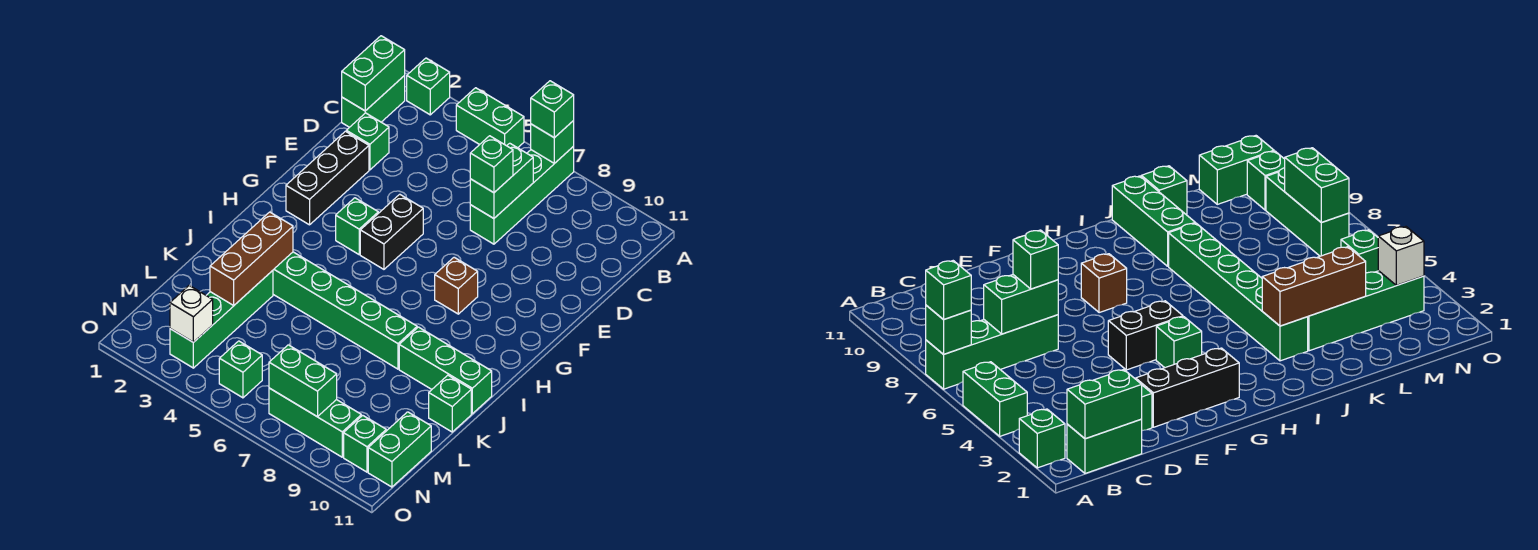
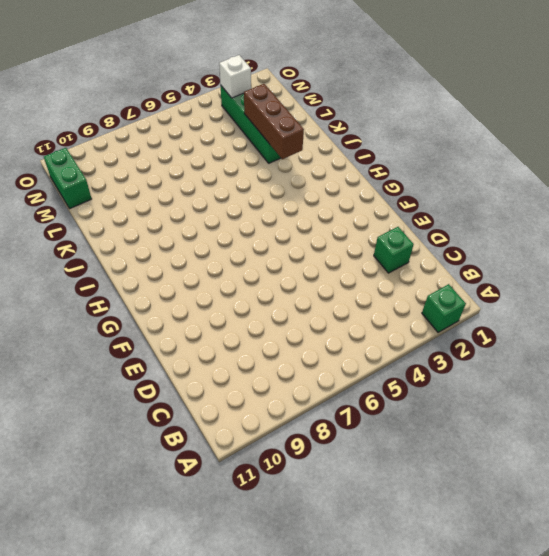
none -> green brick A4:A5 level 1
none -> green brick A7:D7 level 1
none -> green brick B1:C1 level 1

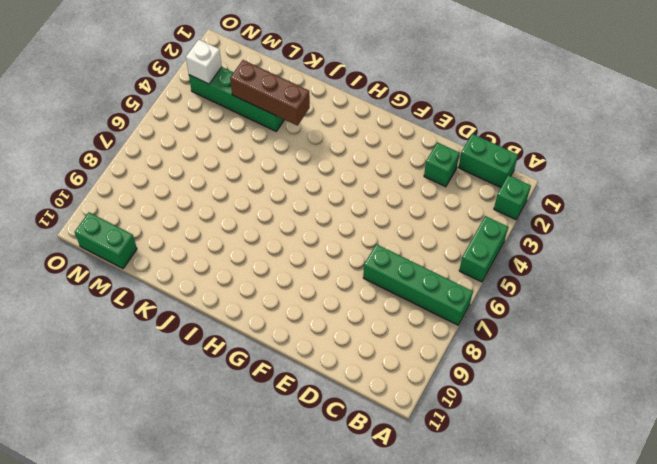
none -> black brick E2:G2 level 1
none -> black brick F5:G5 level 1
none -> green brick G4 level 1

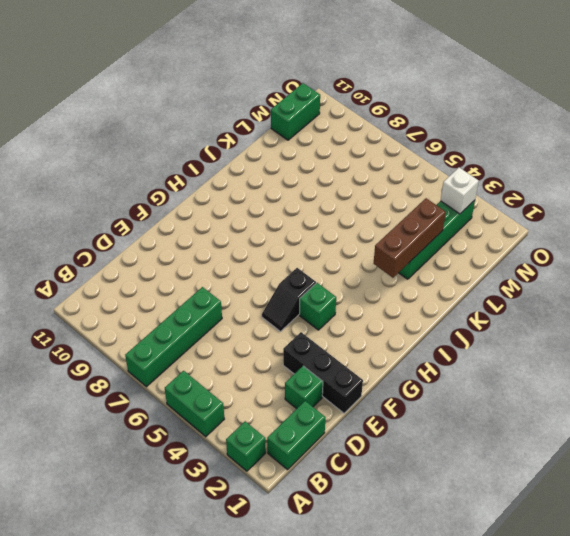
black brick E1:E3 level 1 -> black brick E2:G2 level 1
black slope F5:G5 level 1 top G -> black brick F5:G5 level 1
none -> brown brick G8 level 1
none -> green brick J3:J8 level 1
none -> green brick J9:J11 level 1

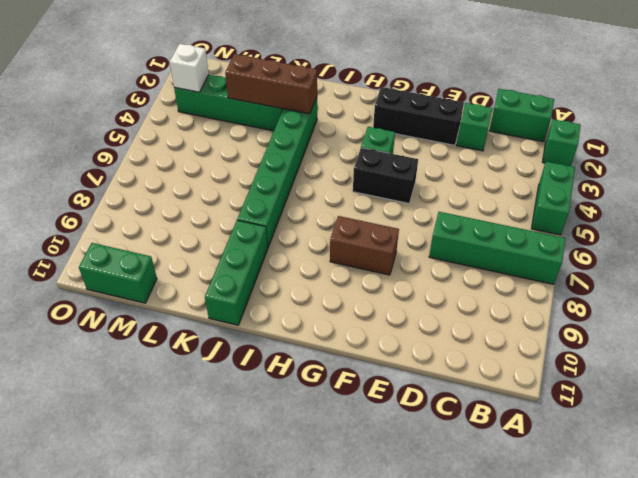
brown brick F8:G8 level 1 -> brown brick G8 level 1
none -> green brick K11 level 1
none -> green brick N5 level 1
none -> green brick N7:N9 level 1

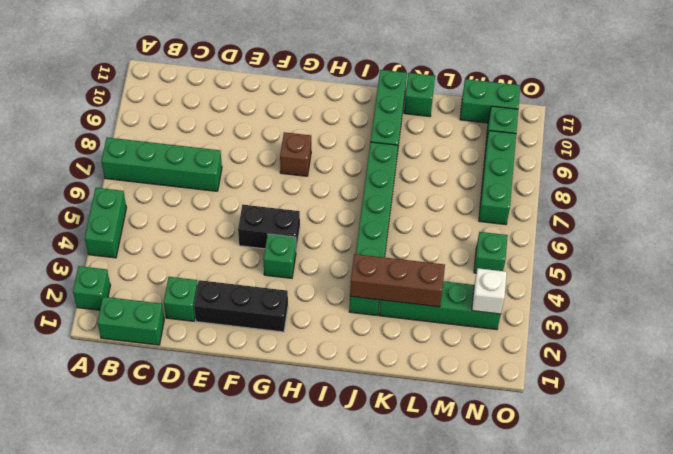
none -> green brick A7 level 2
none -> green brick B1:C1 level 2
none -> green brick C7:D7 level 2

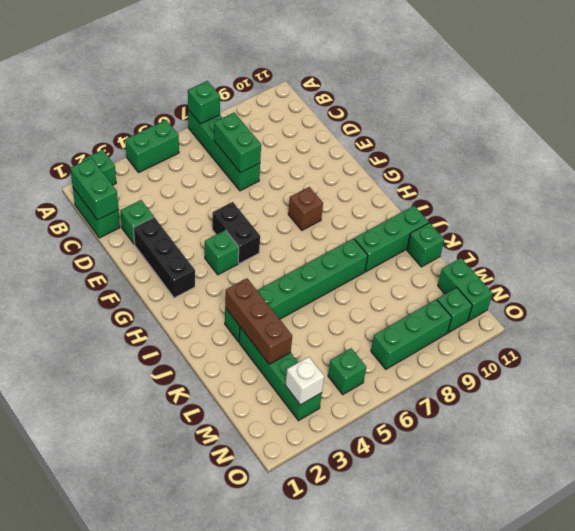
none -> green brick N7:N8 level 2
none -> green brick A7 level 3
none -> green brick D7 level 3

